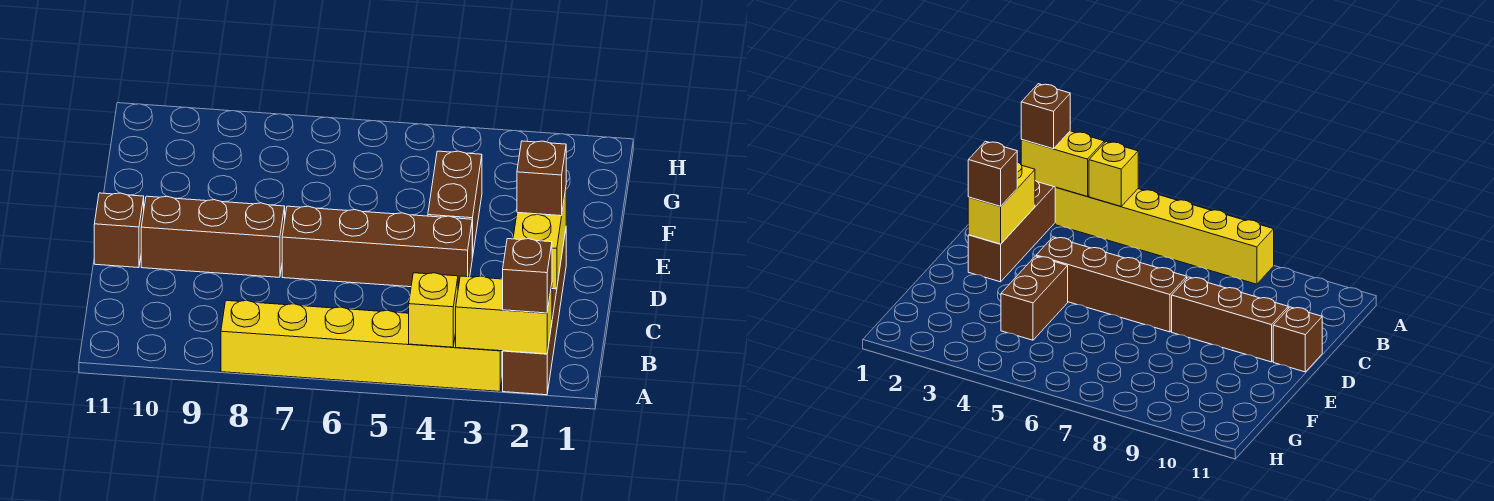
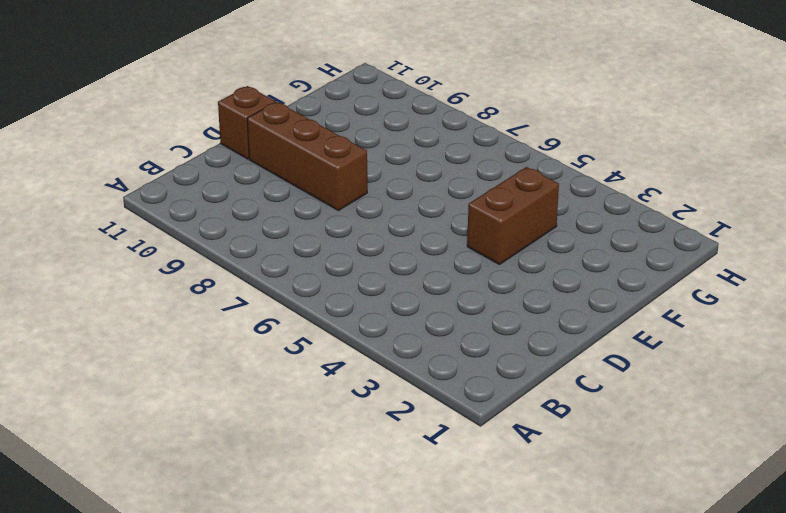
none -> brown brick A2:D2 level 1
none -> yellow brick A3:A8 level 1

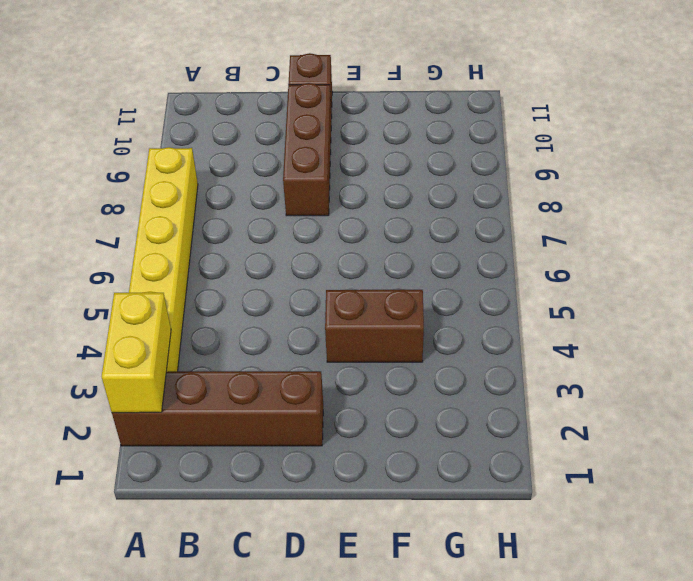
none -> brown brick D4:D7 level 1
none -> yellow brick A4 level 2

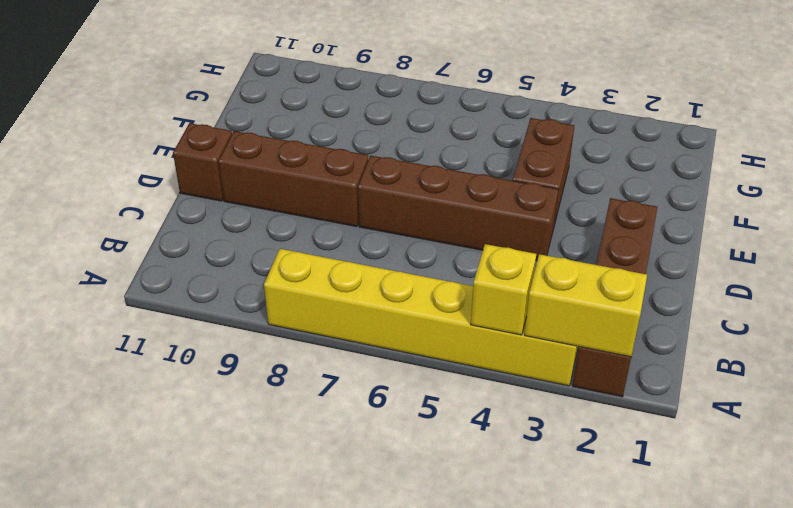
none -> yellow brick C2:D2 level 2
none -> brown brick A2 level 3

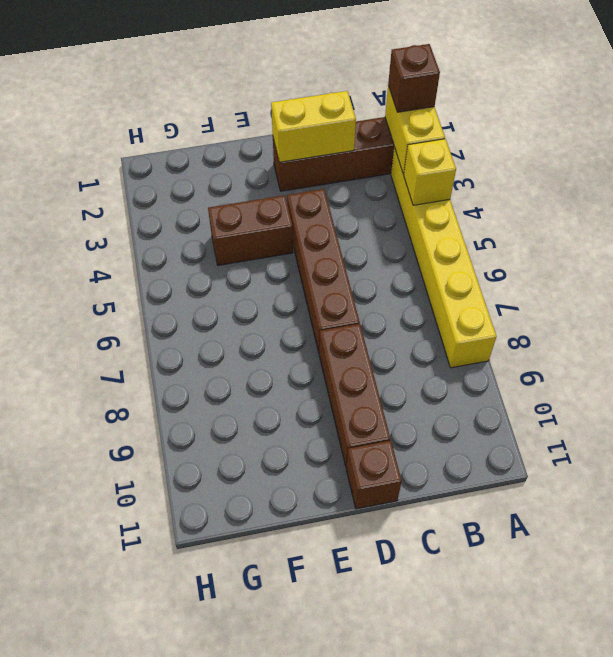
none -> brown brick D2 level 3

